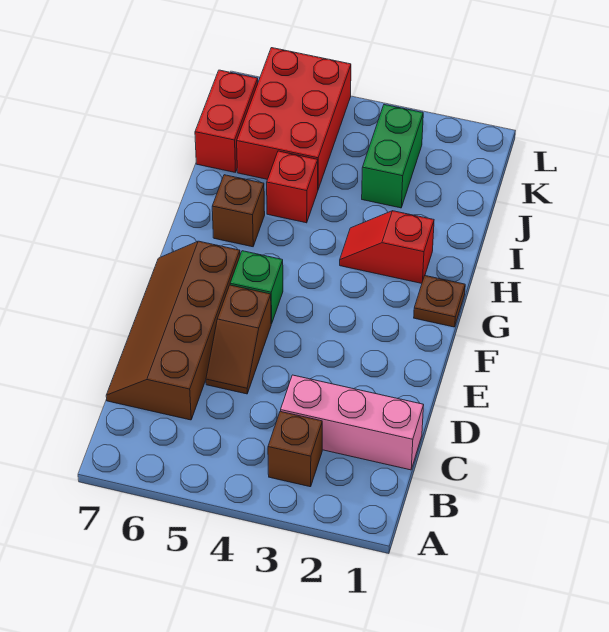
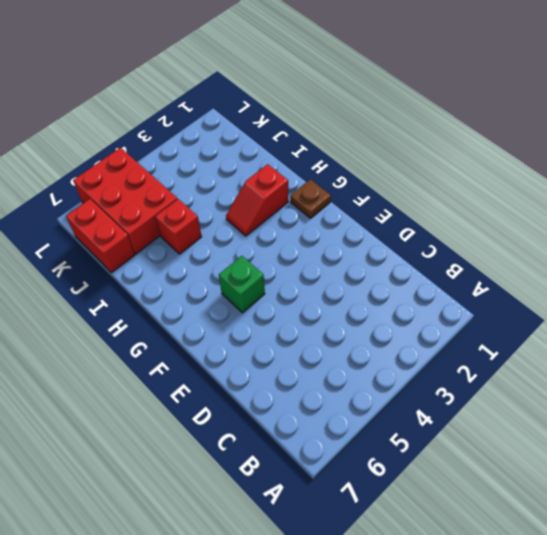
none -> brown brick B3 level 1
none -> pink brick C1:C3 level 1
none -> brown slope C6:F7 level 1 top 6

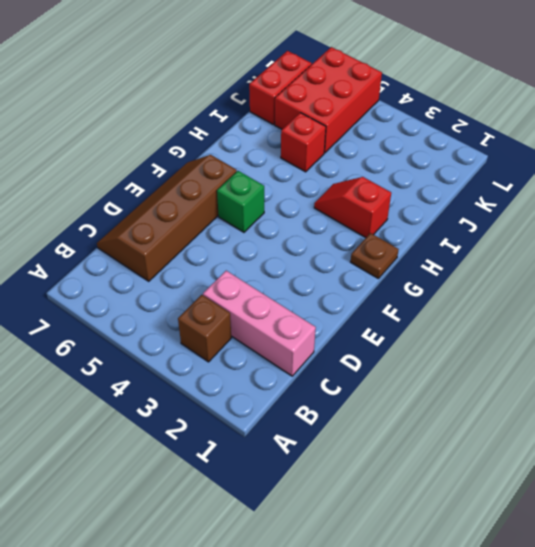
none -> brown slope D5:E5 level 1 top E
none -> brown brick H6 level 1
none -> green brick J3:K3 level 1

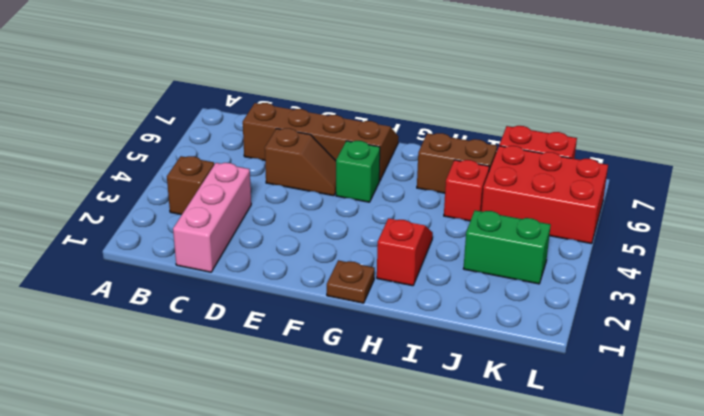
brown slope D5:E5 level 1 top D -> brown slope D5:E5 level 1 top E
brown brick H6:I6 level 1 -> brown brick H6 level 1

